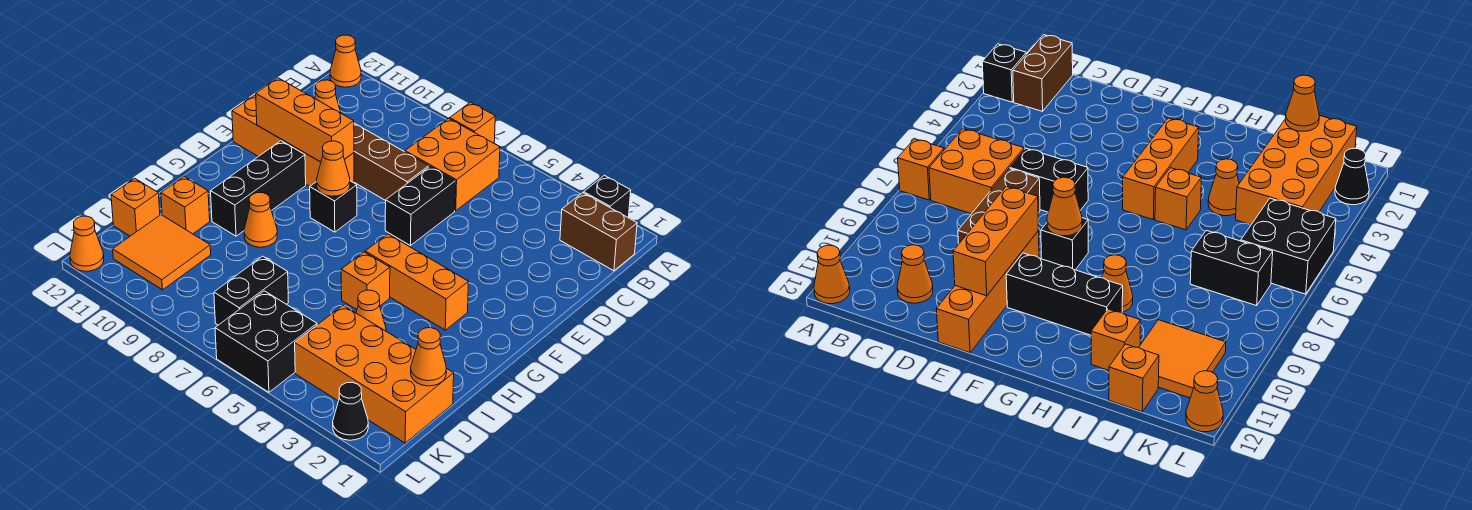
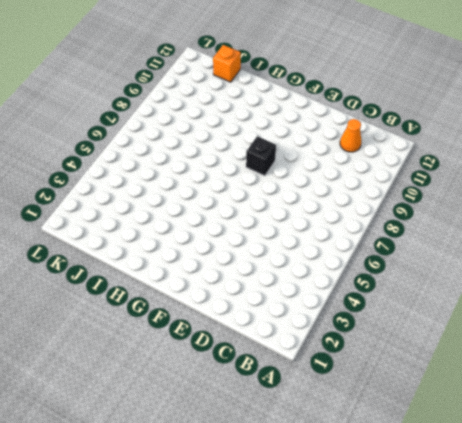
none -> black brick A2 level 1
none -> orange brick A7 level 1
none -> orange cone A12 level 1

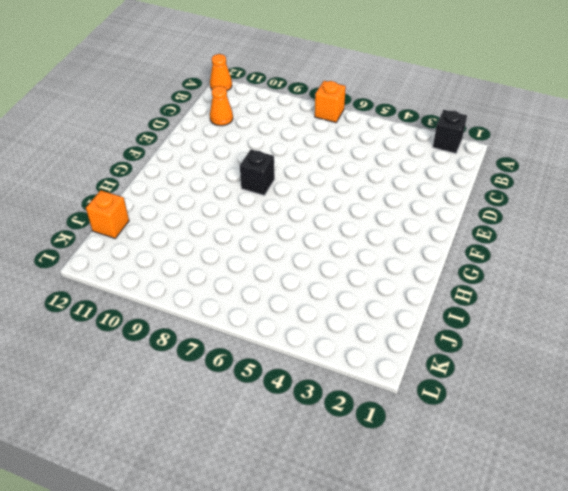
none -> brown brick B1:B2 level 1
none -> orange brick B6:C7 level 1
none -> black brick D6:E6 level 1

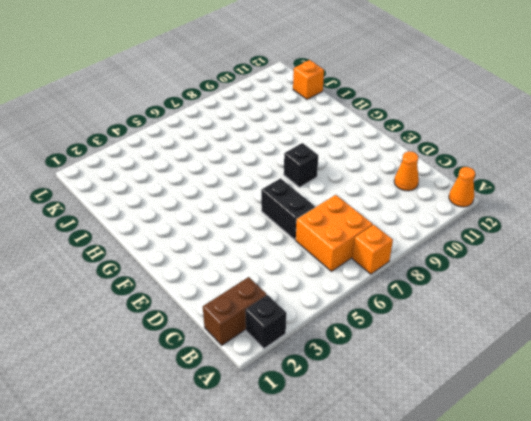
none -> brown brick D7:D9 level 1
none -> orange brick E9:E12 level 1
none -> black brick F10:H10 level 1

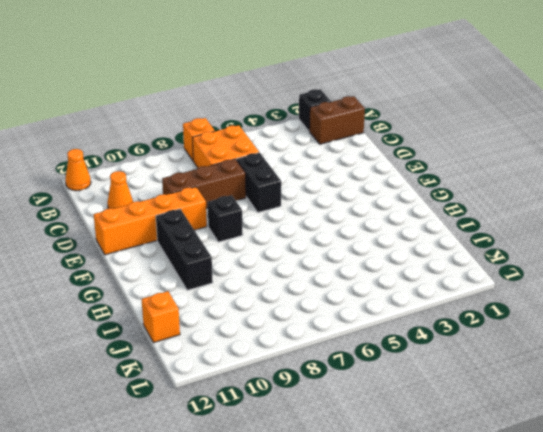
none -> orange brick G3:G5 level 1
none -> orange brick H5 level 1
none -> orange cone H9 level 1

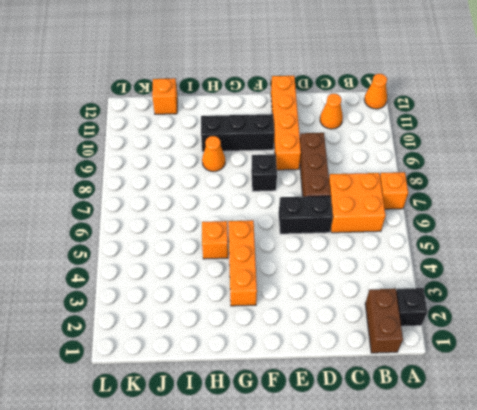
none -> orange cone I4 level 1
none -> orange brick I11 level 1
none -> orange brick J1:K4 level 1

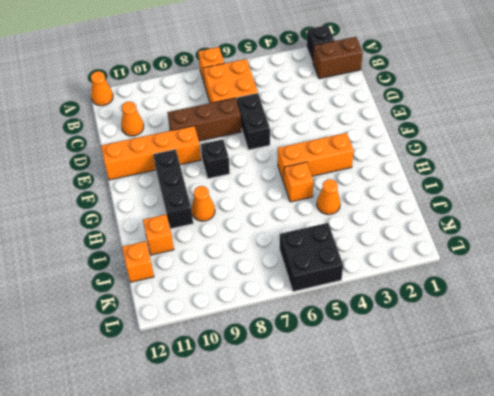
none -> orange brick J1:K4 level 1
none -> black brick J7:K7 level 1
none -> orange tile J10:K11 level 1

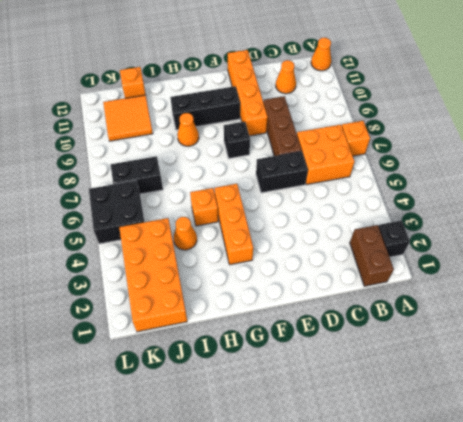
none -> orange brick I11 level 1
none -> black cone L2 level 1
none -> orange cone L12 level 1

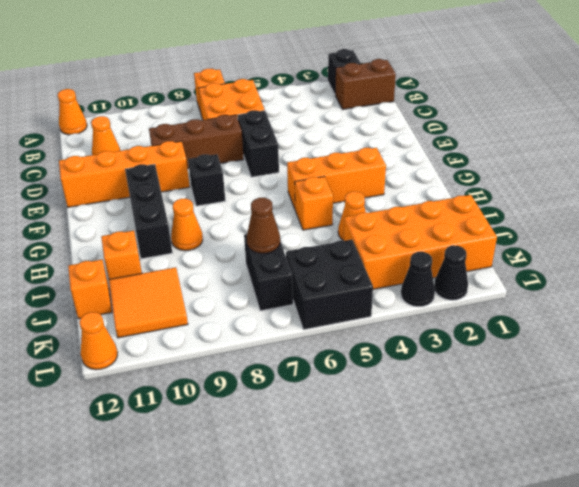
brown cone J7 level 2 -> none
black cone L3 level 1 -> none
none -> orange brick E9:E11 level 2
none -> orange cone F8 level 2
none -> orange cone J1 level 2

